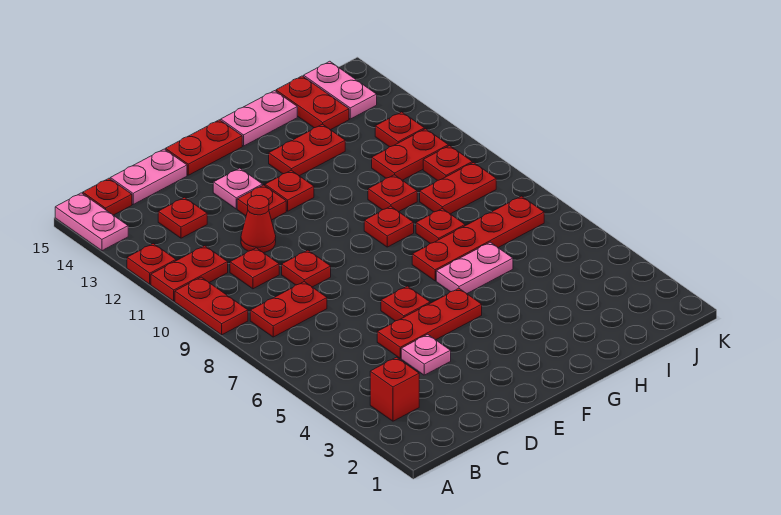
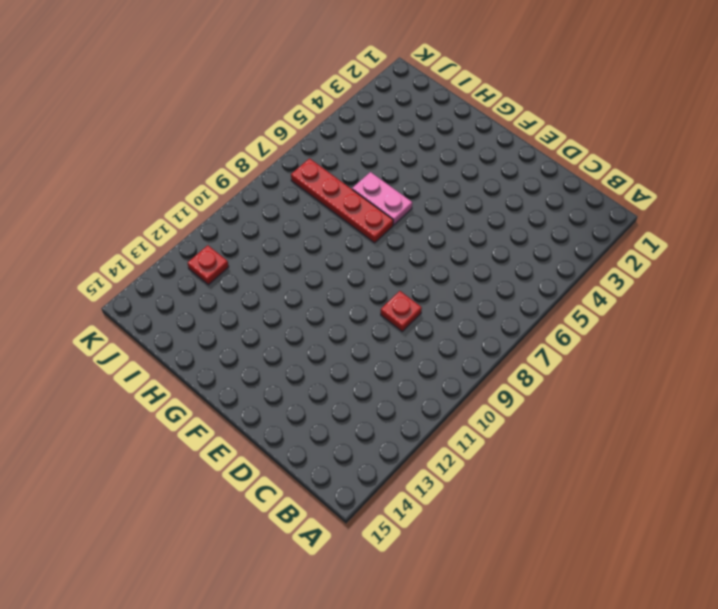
none -> red plate A9:A10 level 1
none -> red plate A11:B11 level 1
none -> red plate A12 level 1
none -> pink plate A14:A15 level 1

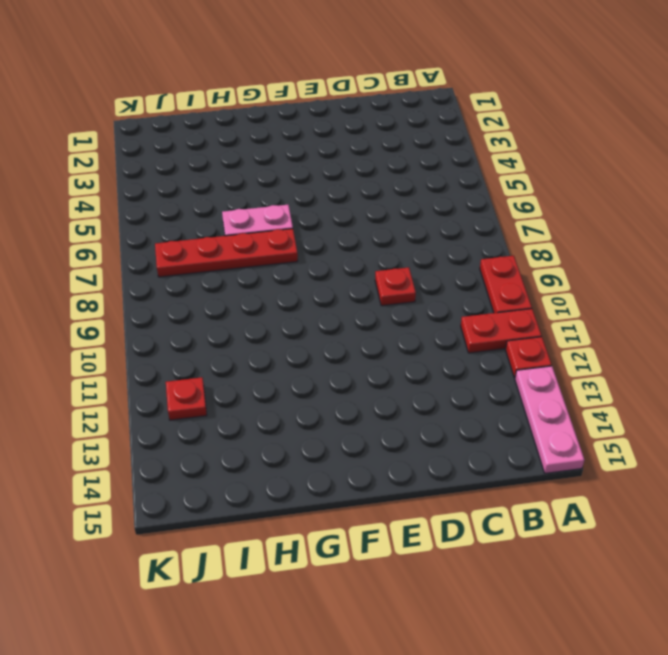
pink plate A13:A15 level 1 -> pink plate A14:A15 level 1
none -> red brick B3 level 1
none -> red plate B8:C8 level 1
none -> red plate B15 level 1
none -> red plate C10 level 1

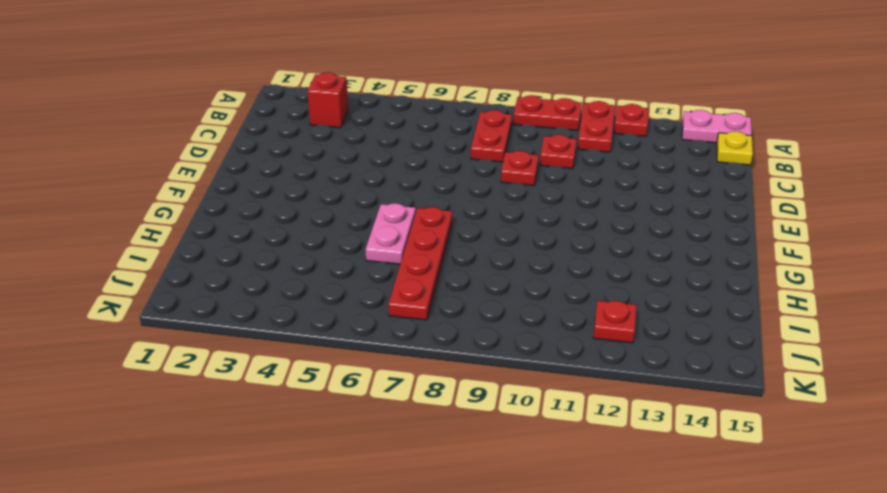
yellow plate B15 level 1 -> red plate B15 level 1
none -> red plate C13 level 1
none -> pink plate C15:D15 level 1
none -> pink plate D4 level 1
none -> red plate D5:F5 level 1

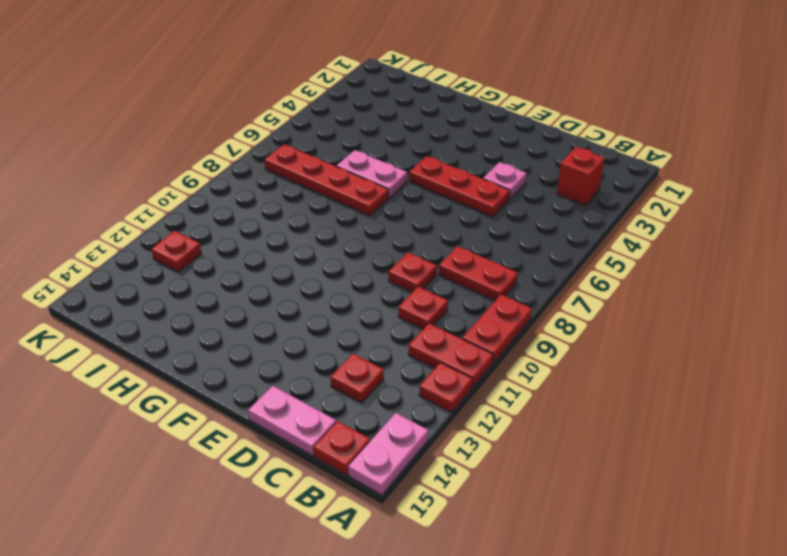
none -> red cone D11 level 1
none -> red plate E6 level 1
none -> red plate E12 level 1
none -> pink plate E13 level 1

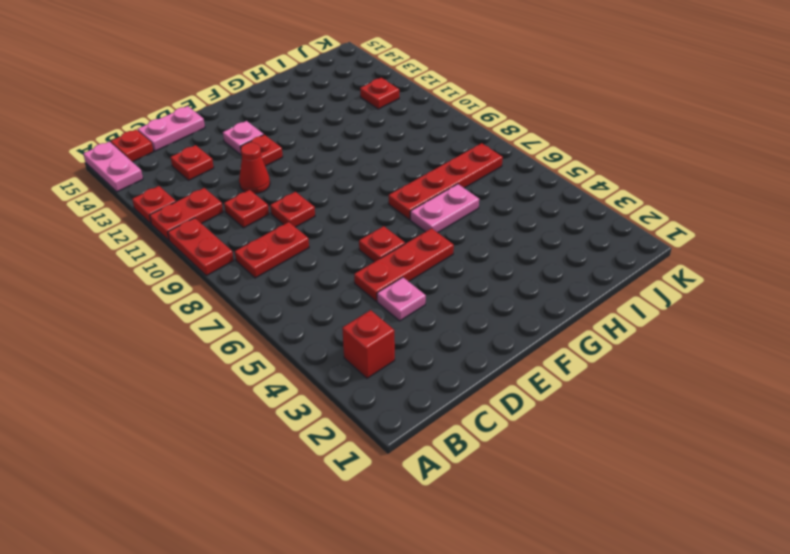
none -> red plate E15:F15 level 1
none -> red plate F12 level 1
none -> red plate G9 level 1
none -> red plate G13:H13 level 1

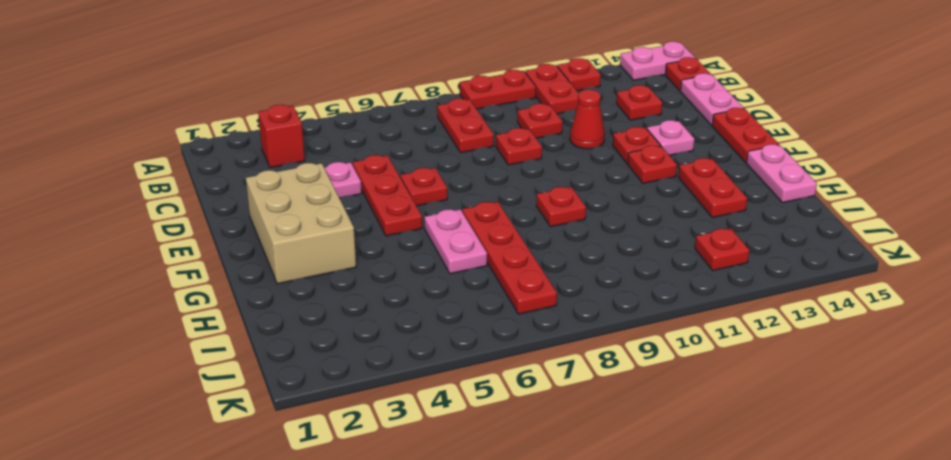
tan brick E2:G3 level 1 -> none
none -> red plate H8 level 1
none -> red plate H10 level 1
none -> red plate I9:J9 level 1
none -> red plate I11:J11 level 1

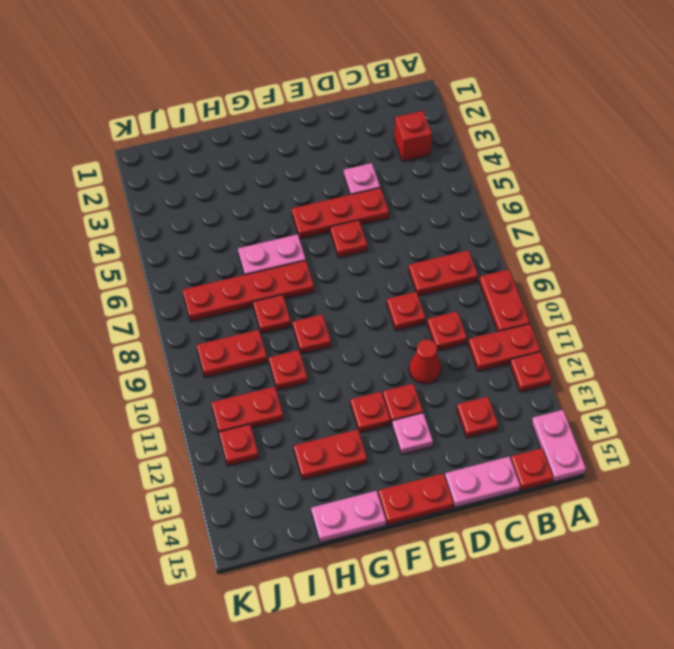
none -> red plate I14:I15 level 1
none -> red plate J10 level 1
none -> pink plate J14:J15 level 1

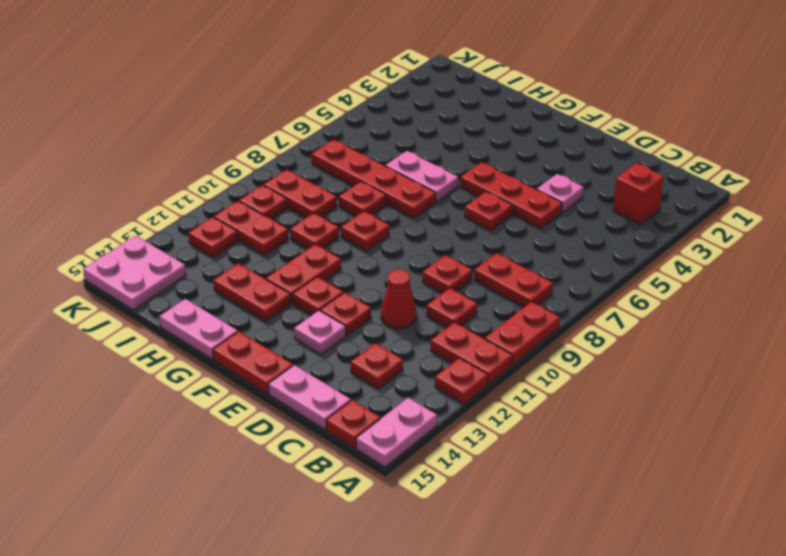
red plate G11:G12 level 1 -> red plate I14:I15 level 1
pink plate J14:K15 level 1 -> pink plate J14:J15 level 1

